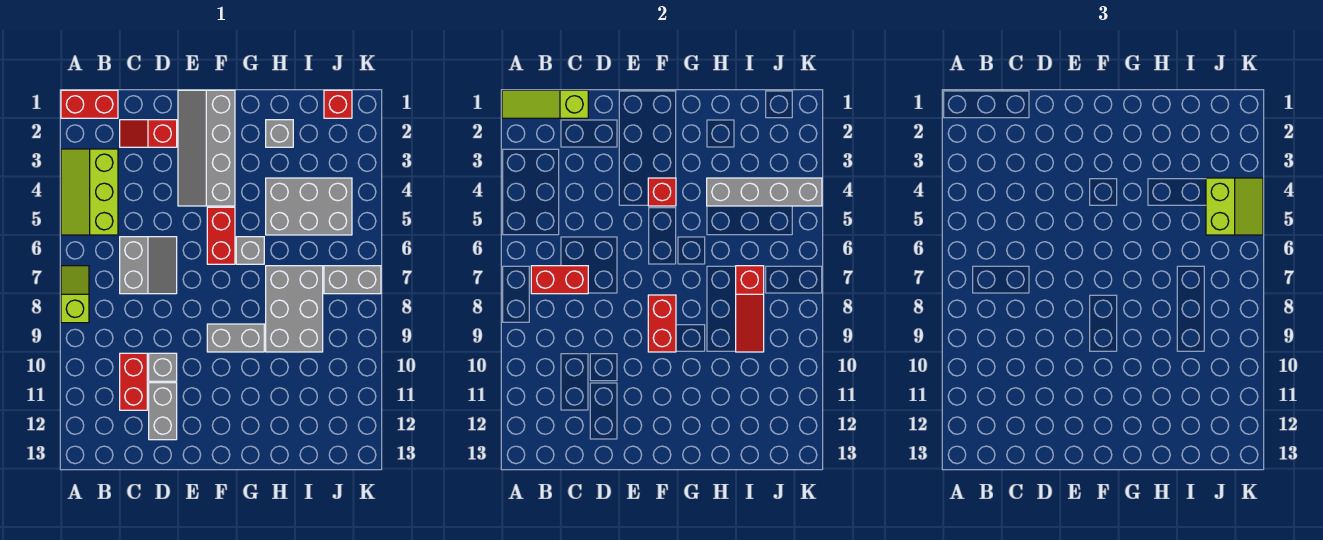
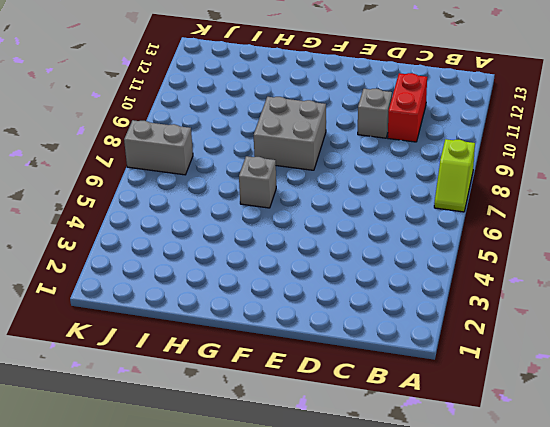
grey brick F8:G9 level 1 -> grey brick F9:G9 level 1
none -> red brick A1:B1 level 1
none -> lime slope A3:B5 level 1 top B
none -> red slope C2:D2 level 1 top D

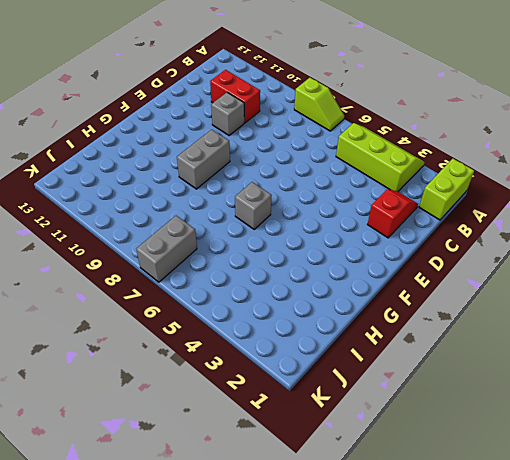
lime brick A1:B1 level 1 -> red brick A1:B1 level 1
none -> grey slope C6:D7 level 1 top C
none -> grey brick D11:D12 level 1
none -> grey slope E1:F4 level 1 top F

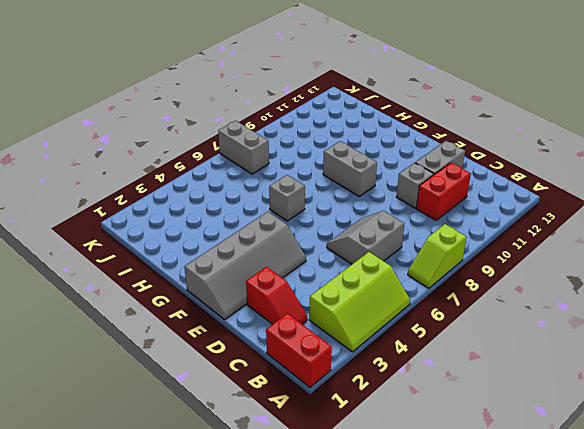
none -> red brick F5:F6 level 1
none -> grey brick H2 level 1
none -> grey brick H4:J5 level 1

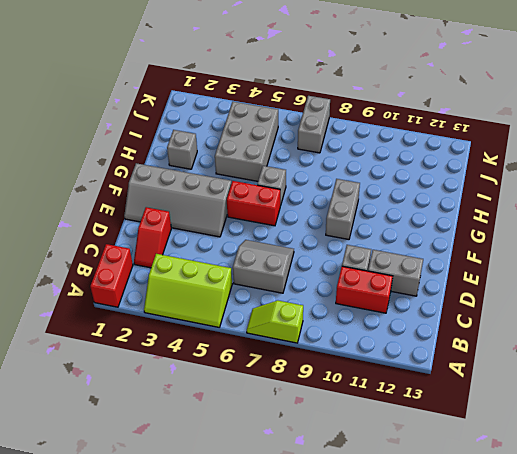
none -> grey brick H7:I9 level 1
none -> red brick J1 level 1
none -> lime slope A1:C1 level 2 top C

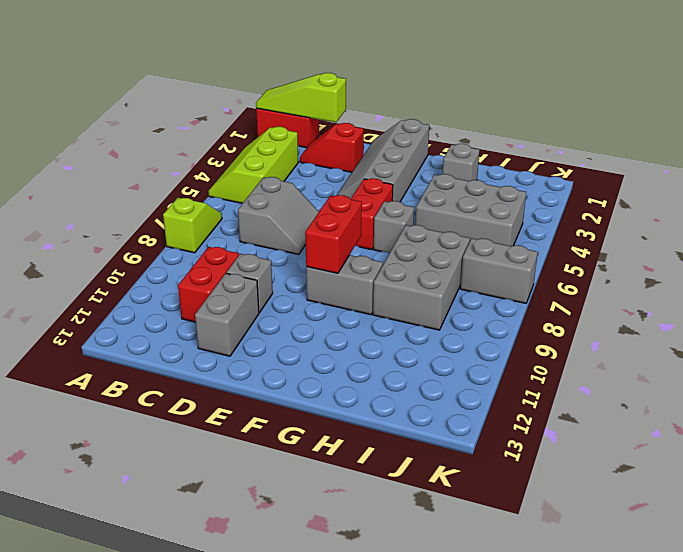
none -> red brick J1 level 1
none -> red brick B7:C7 level 2
none -> red brick F4 level 2

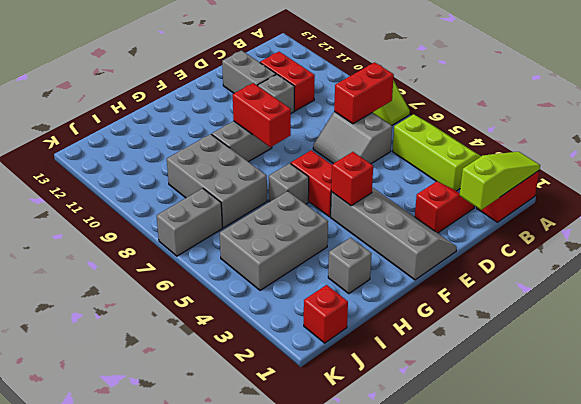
none -> grey brick H4:K4 level 2
none -> red slope I7:I9 level 2 top 7
none -> lime slope J4:K5 level 3 top J

